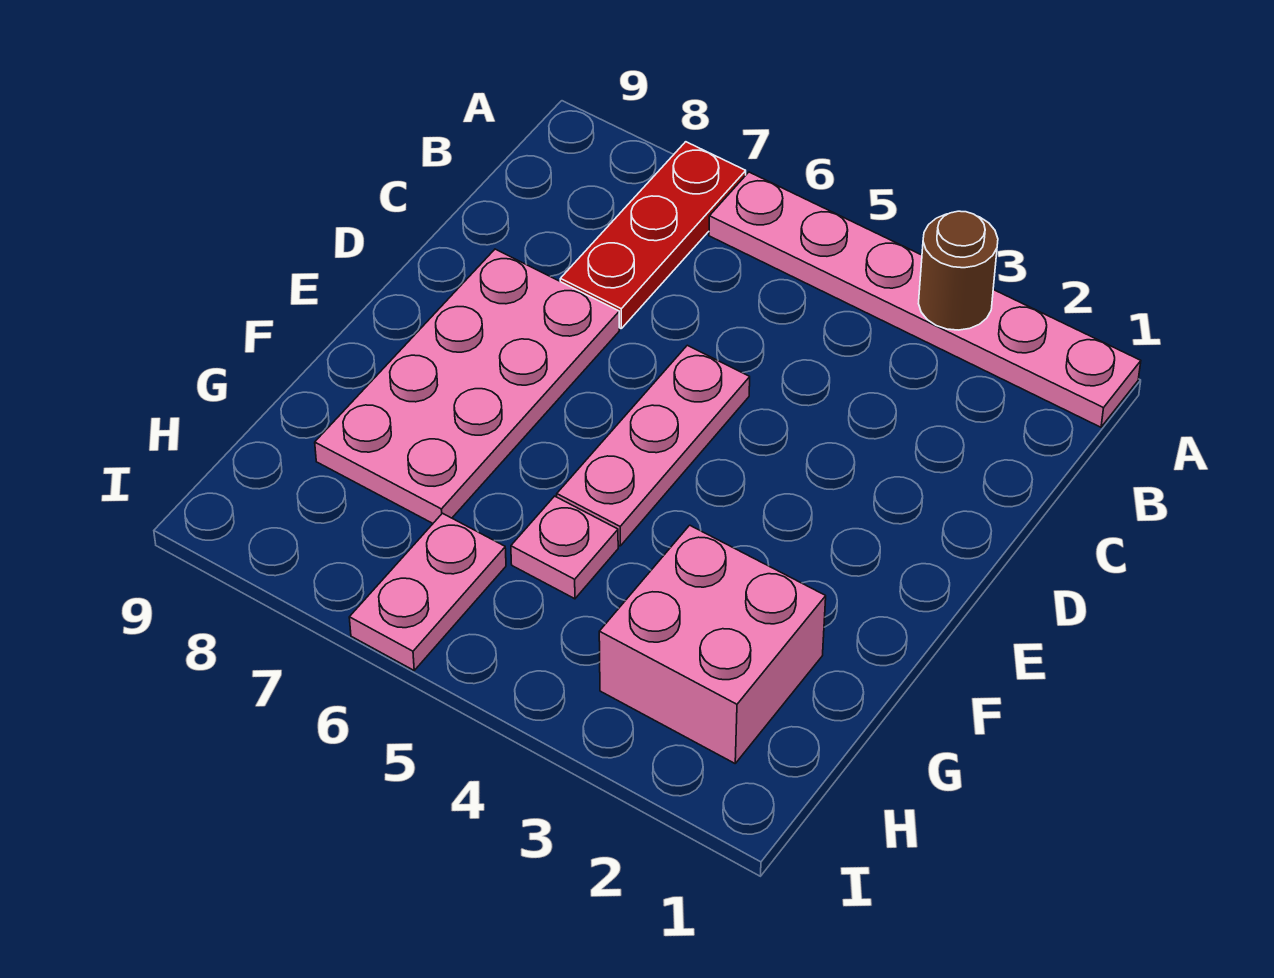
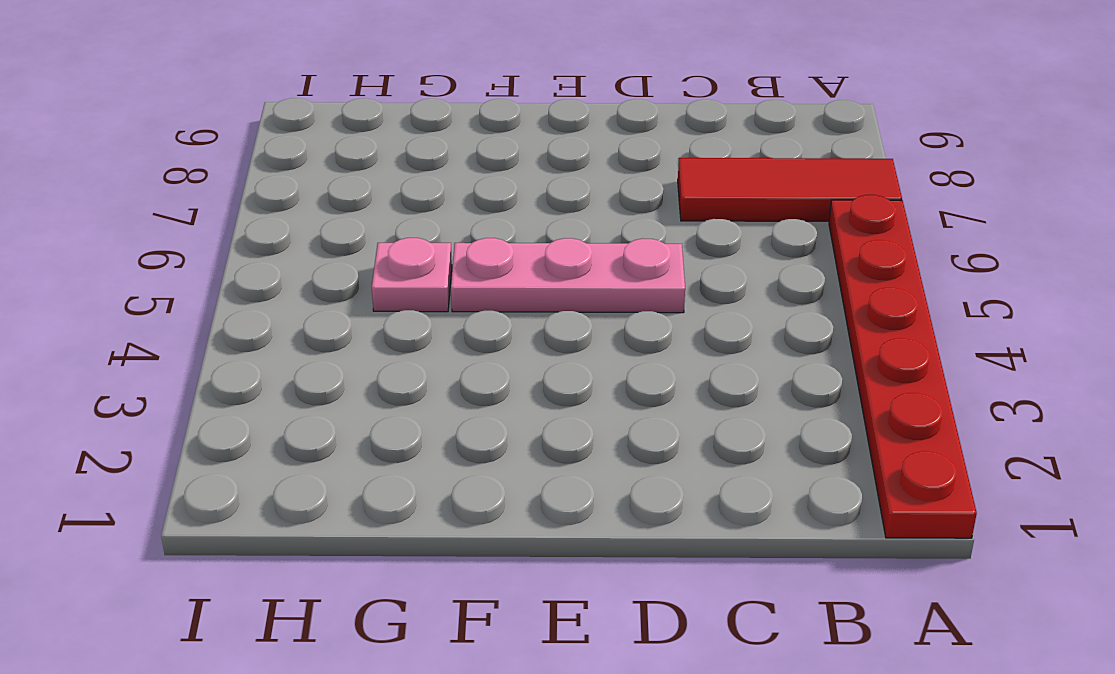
red plate A1:A6 level 1 -> pink plate A1:A6 level 1
red tile A7:C7 level 1 -> red plate A7:C7 level 1
none -> pink plate D7:G8 level 1
none -> pink brick G2:H3 level 1

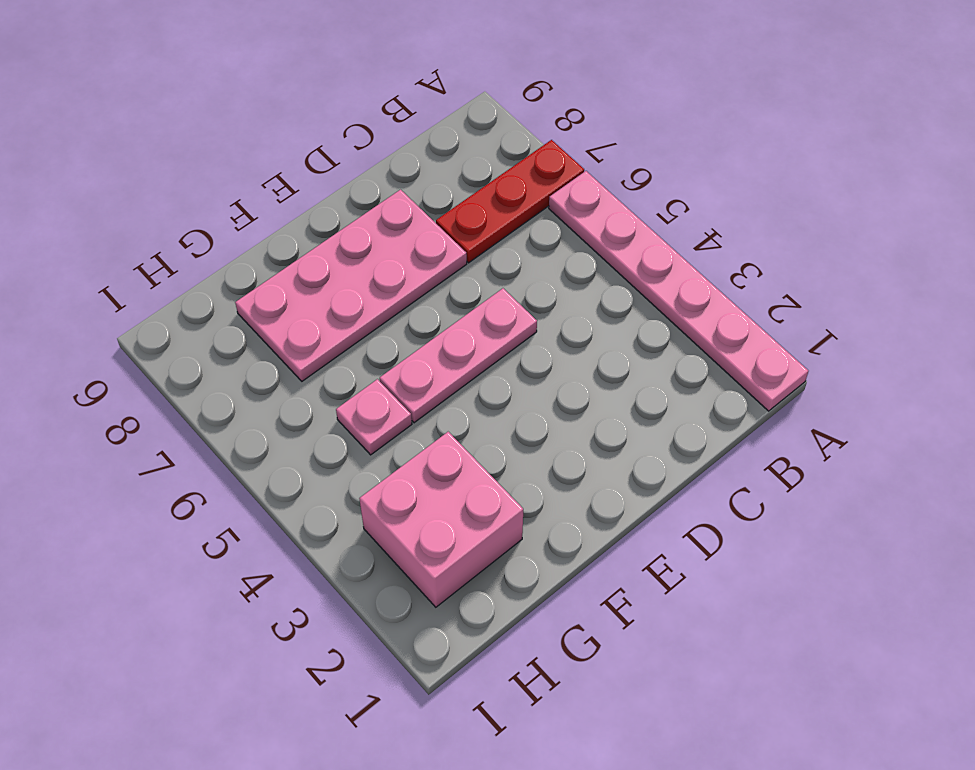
none -> pink plate H6:I6 level 1
none -> brown round brick A3 level 2

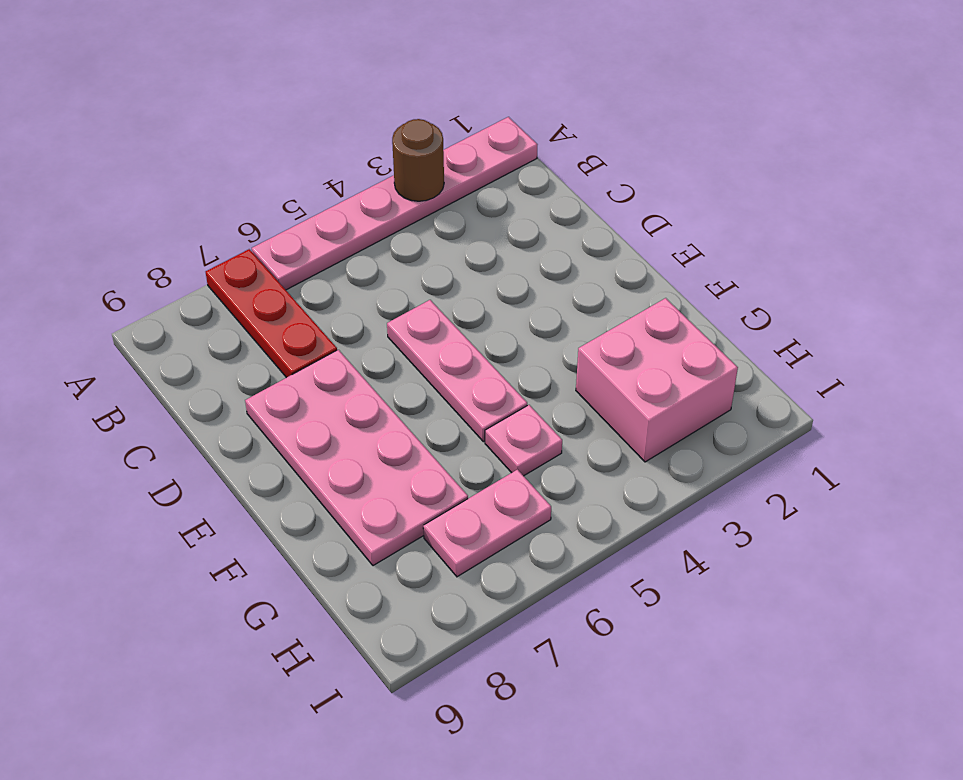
pink plate H6:H7 level 1 -> pink plate H6:I6 level 1

